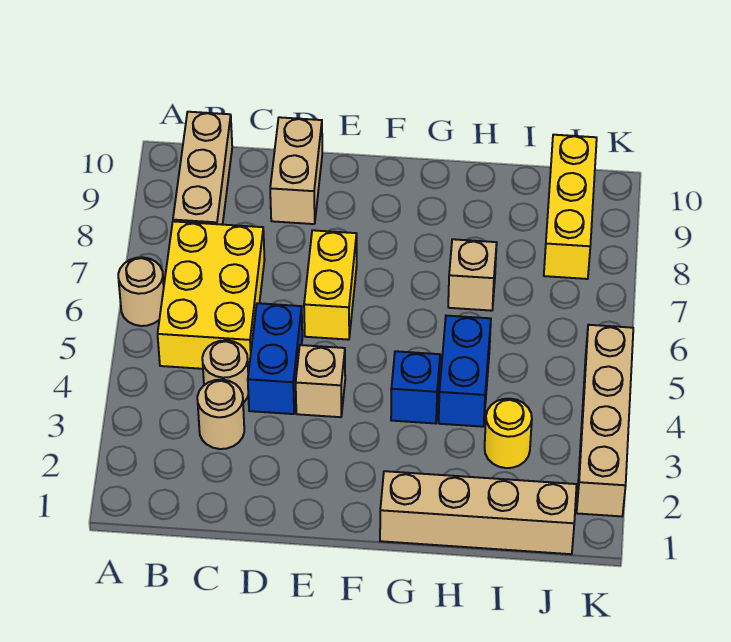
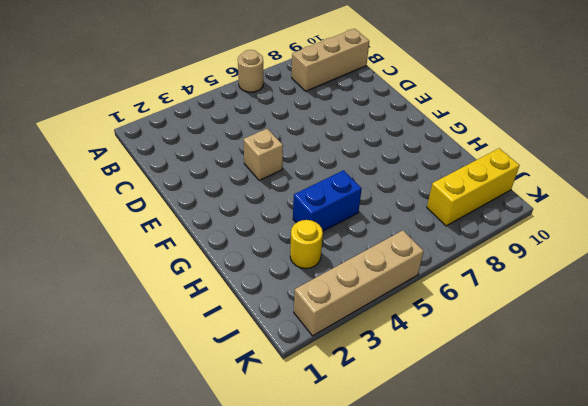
none -> yellow brick B5:C7 level 1
none -> tan round brick C3 level 1
none -> tan round brick C4 level 1

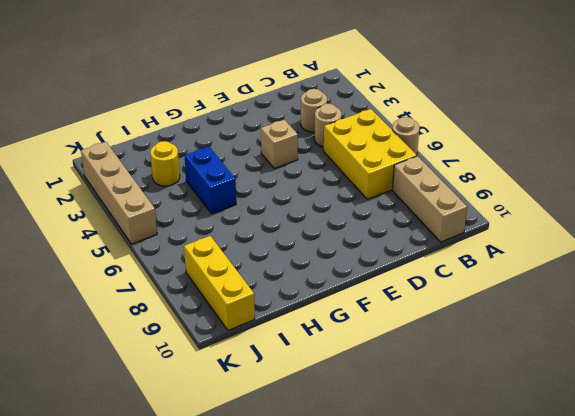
none -> blue brick D4:D5 level 1
none -> tan brick D9:D10 level 1
none -> yellow brick E6:E7 level 1

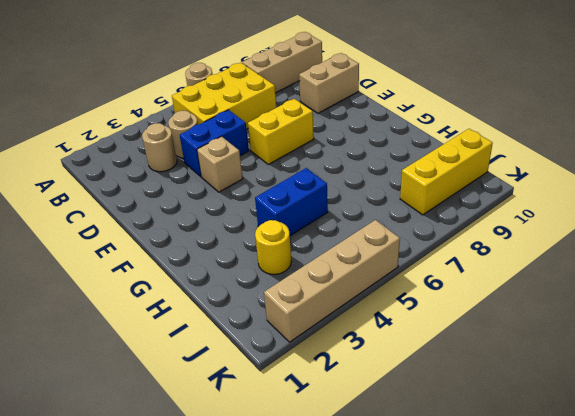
none -> tan brick G1:J1 level 1
none -> blue brick G4 level 1
none -> tan brick H7 level 1

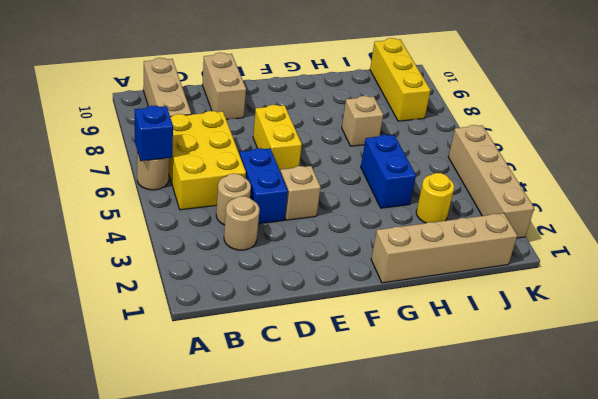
blue brick A6 level 2 -> blue brick G4 level 1

